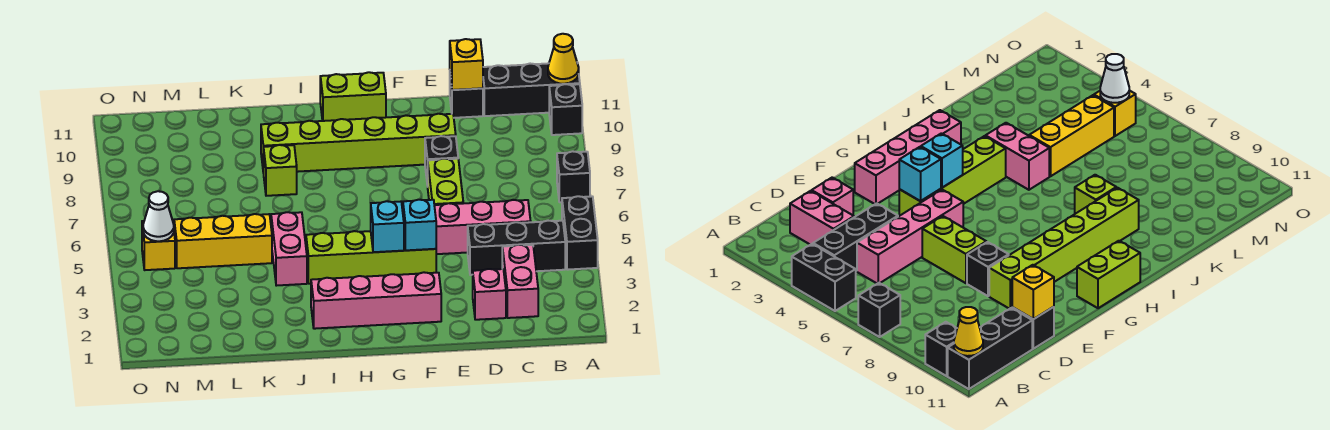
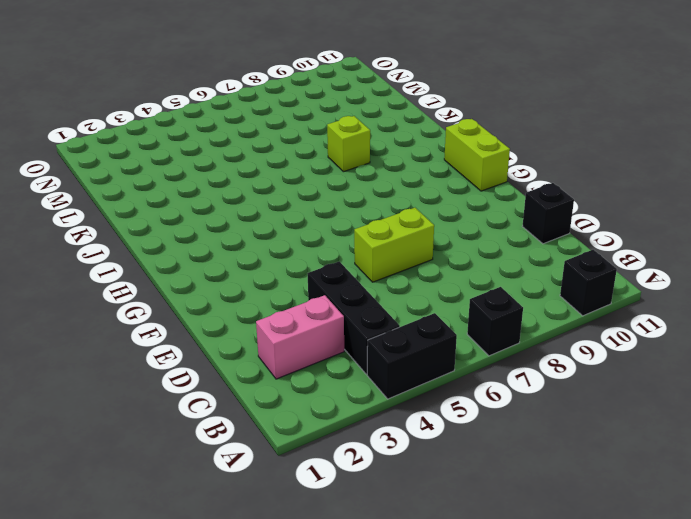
none -> black brick A11:C11 level 1
none -> pink brick C5:F5 level 1
none -> pink brick D2 level 1

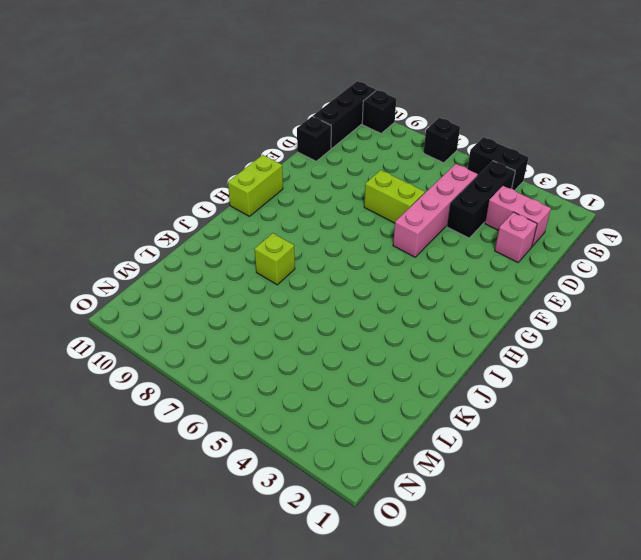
none -> black brick E8 level 1
none -> lime brick E9:J9 level 1
none -> pink brick F2:I2 level 1

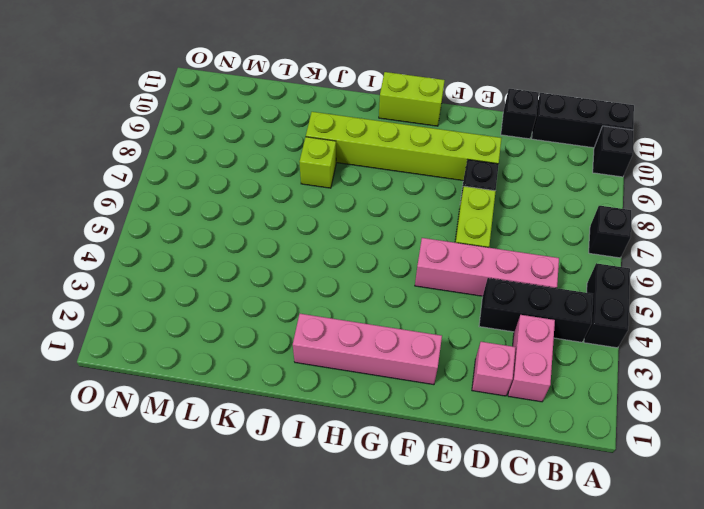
none -> lime brick F4:I4 level 1
none -> pink brick J4:J5 level 1
none -> yellow brick K5:M5 level 1

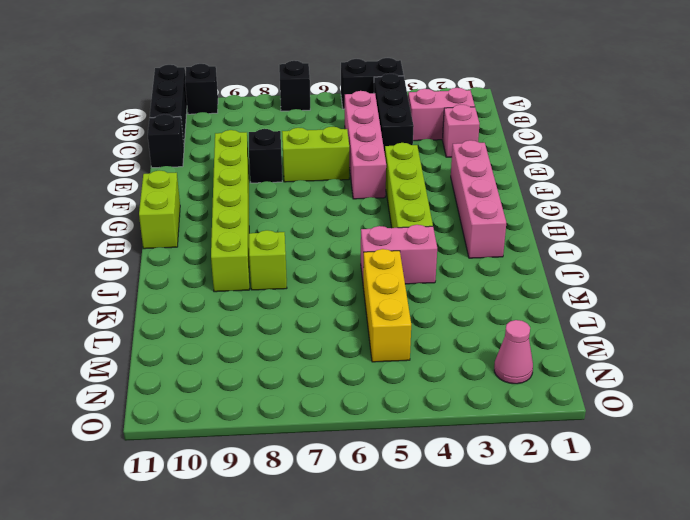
pink cone N2 level 1 -> none
none -> yellow brick N5 level 1
none -> yellow cone A11 level 2
none -> yellow brick D11 level 2

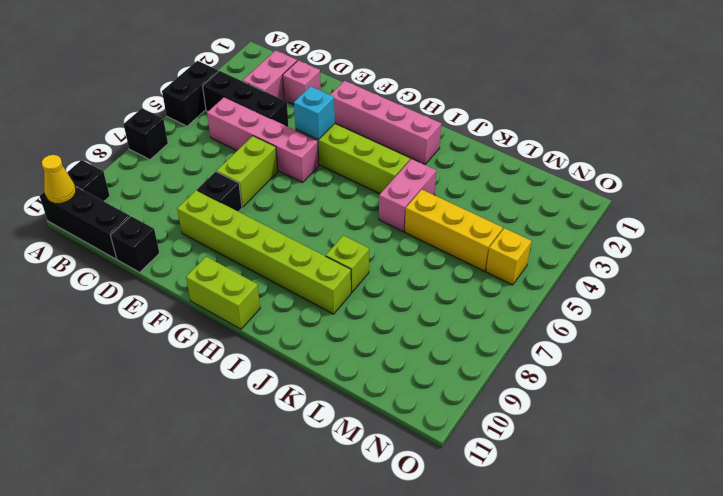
none -> yellow brick D11 level 2
none -> cyan brick G4 level 2
none -> white cone N5 level 2

